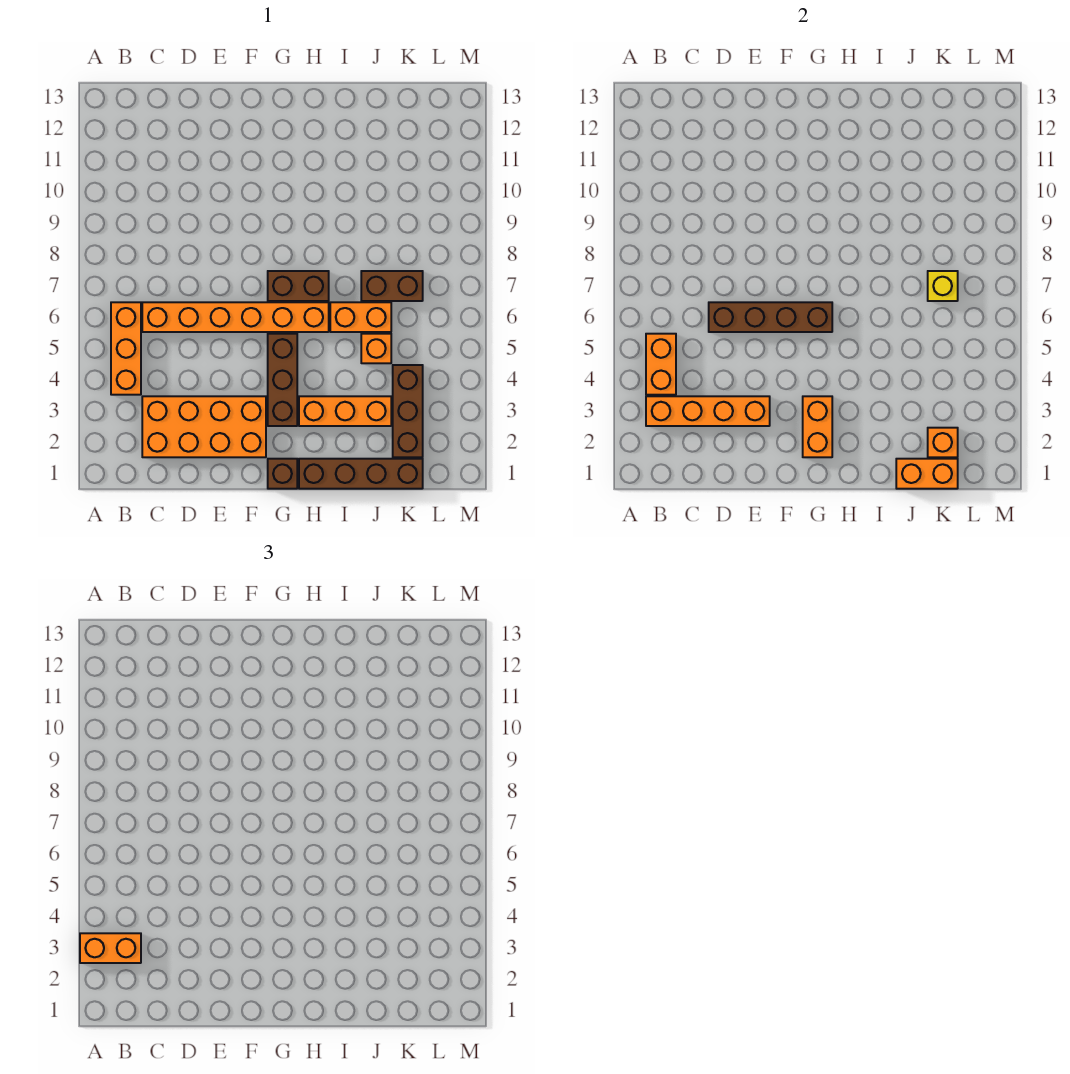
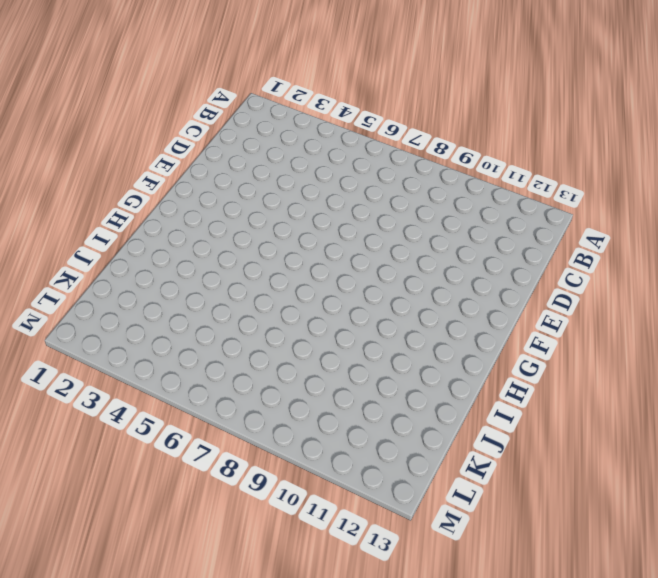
none -> orange brick B4:B6 level 1
none -> orange brick C2:F3 level 1
none -> orange brick C6:H6 level 1

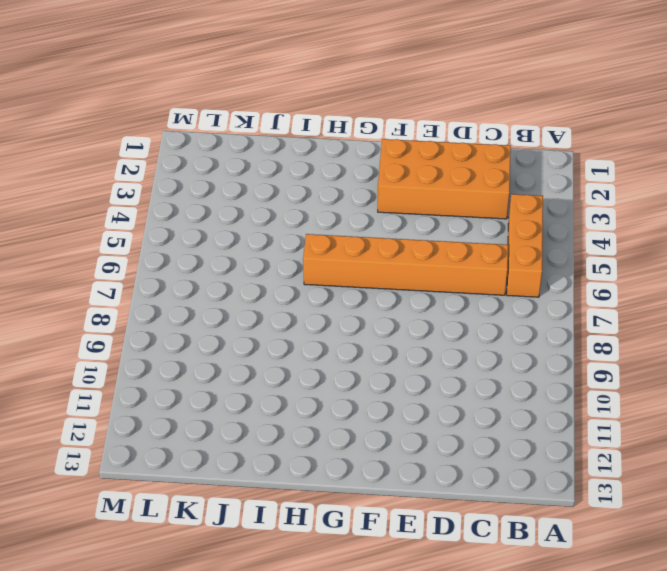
none -> brown brick G1 level 1
none -> brown brick G3:G5 level 1
none -> brown brick G7:H7 level 1

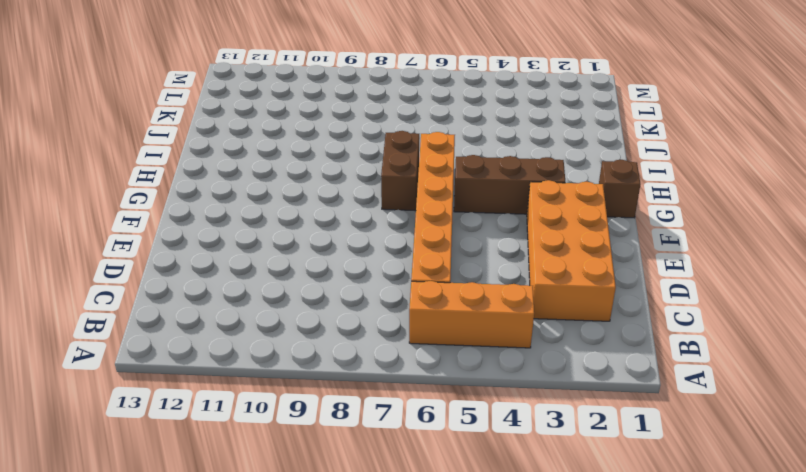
none -> brown brick H1:K1 level 1
none -> orange brick H3:J3 level 1
none -> orange brick I6:J6 level 1

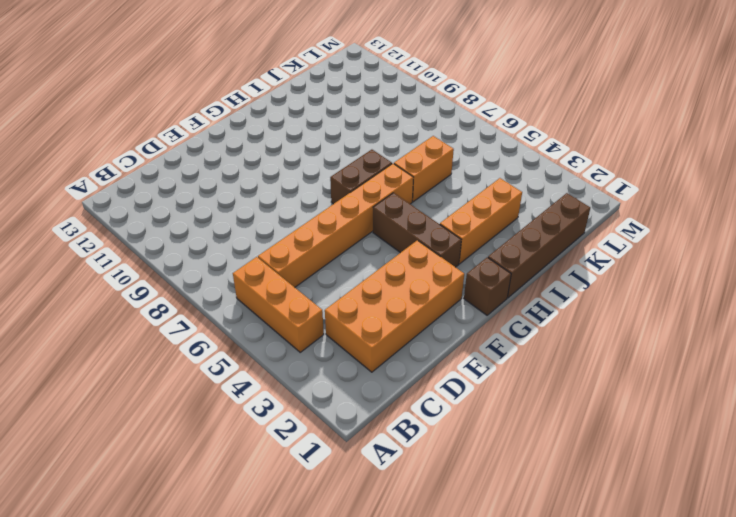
none -> orange brick J5 level 1
none -> brown brick J7:K7 level 1
none -> brown brick K2:K4 level 1

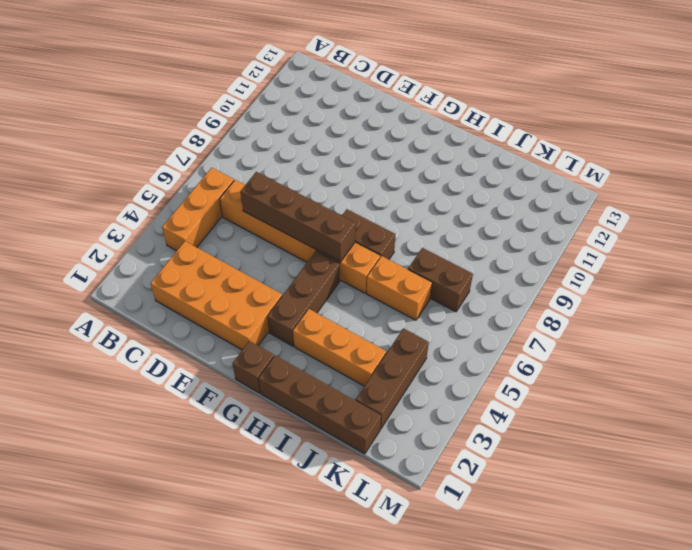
none -> orange brick J5 level 1
none -> orange brick B3:E3 level 2
none -> orange brick B4:B5 level 2

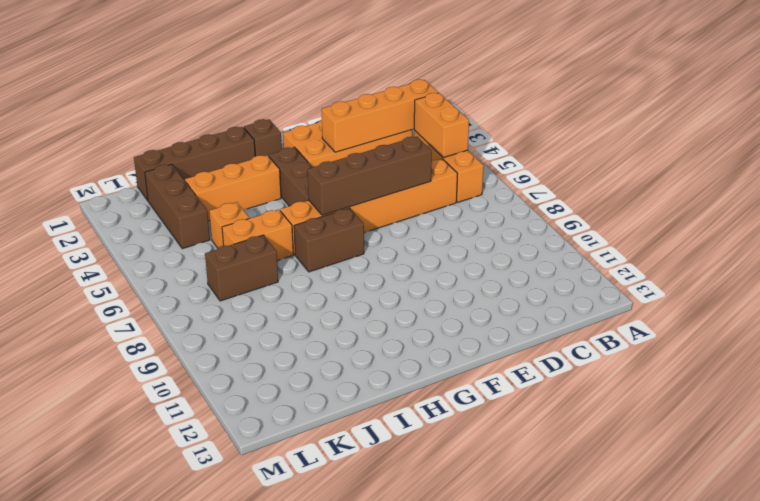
none -> orange brick G2:G3 level 2
none -> orange brick J1:K1 level 2
none -> orange brick K2 level 2

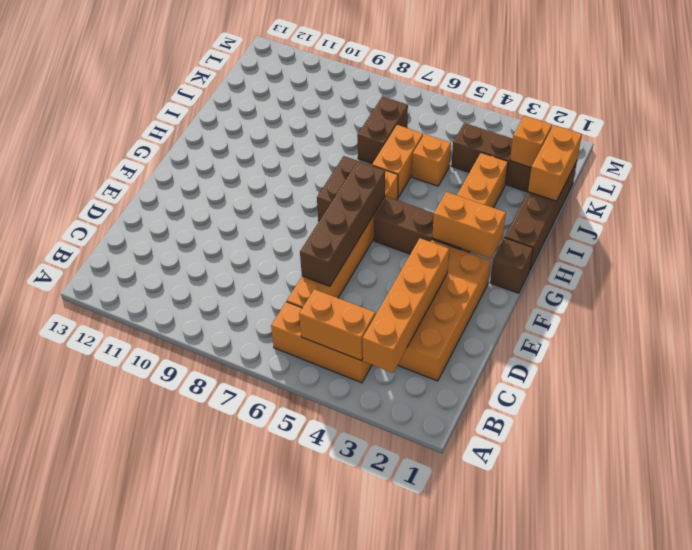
none -> yellow brick K7 level 2
none -> orange brick A3:B3 level 3

